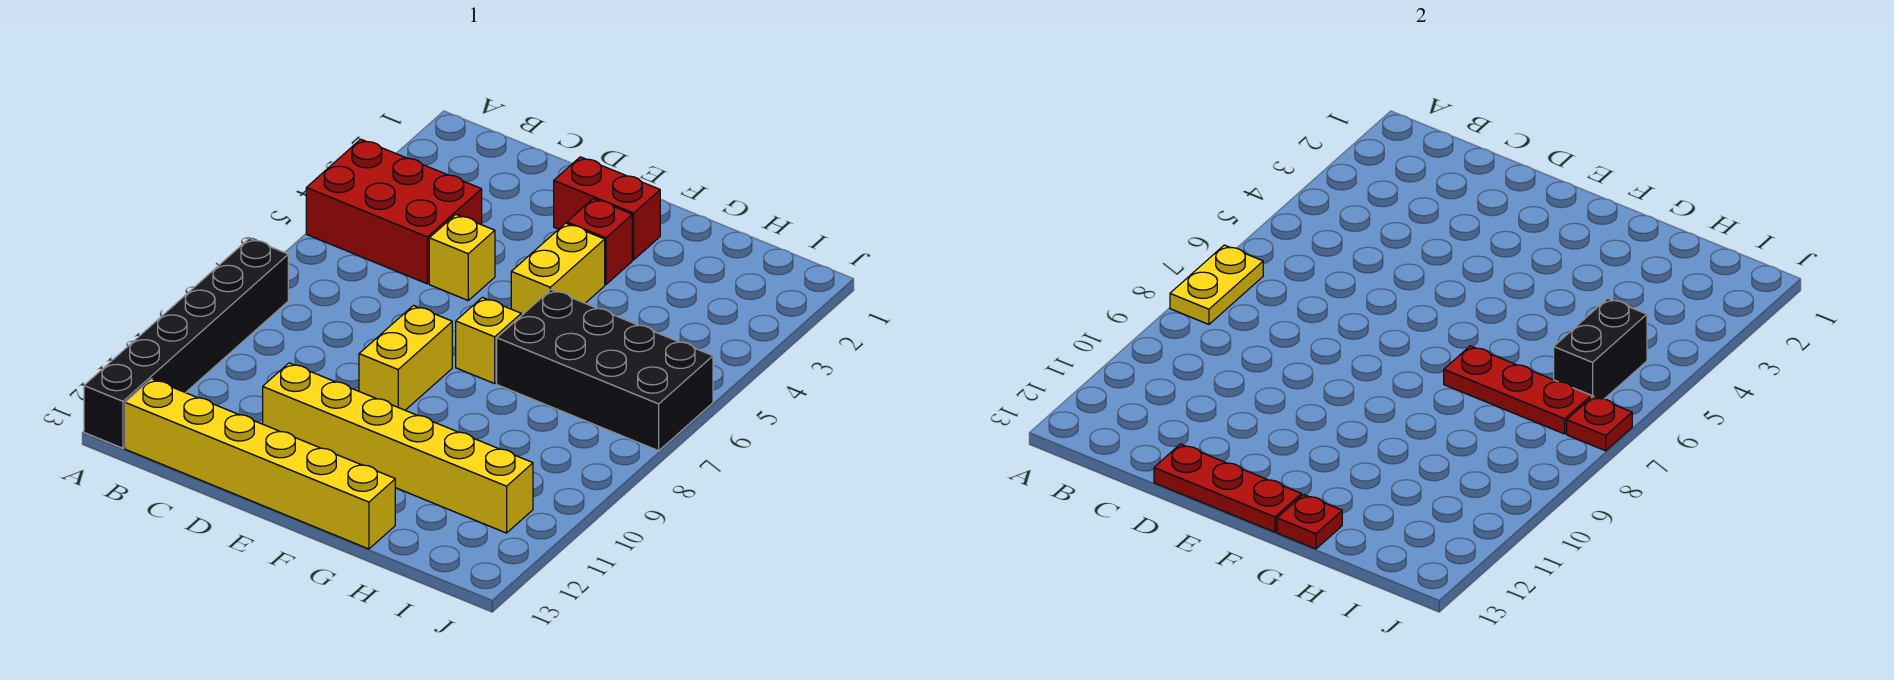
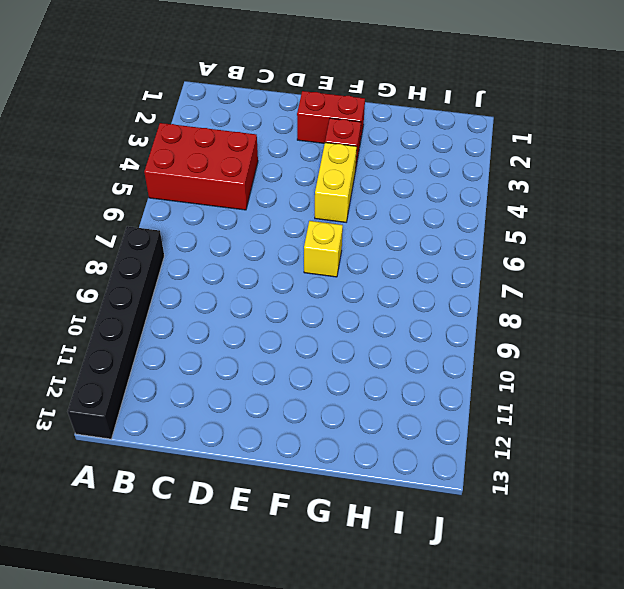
none -> yellow brick B13:G13 level 1
none -> yellow brick D5 level 1
none -> yellow brick D11:I11 level 1

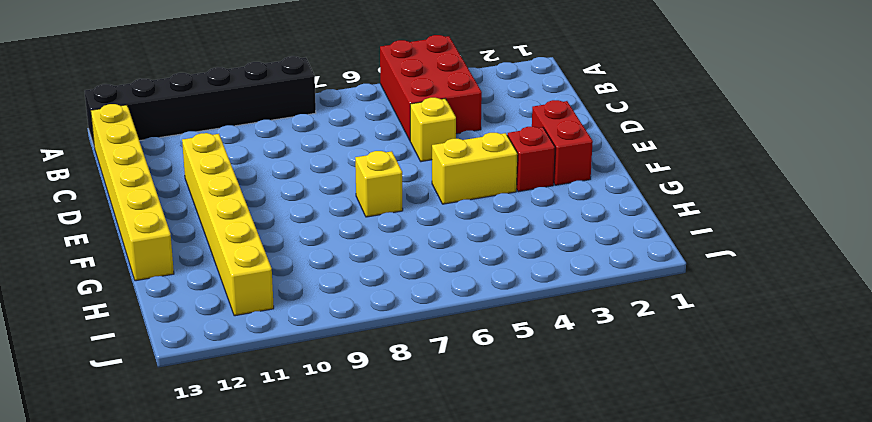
none -> yellow brick E8:E9 level 1
none -> black brick G6:J7 level 1
none -> yellow plate A7:A8 level 2

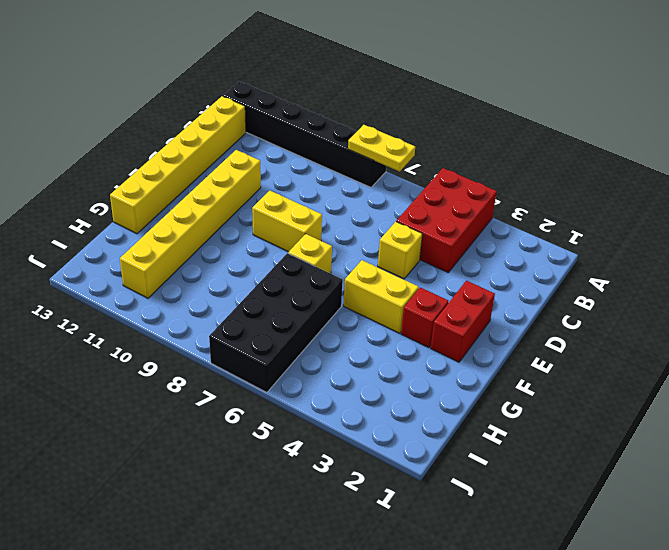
none -> red plate D13:F13 level 2
none -> red plate G7:I7 level 2
none -> red plate G13 level 2

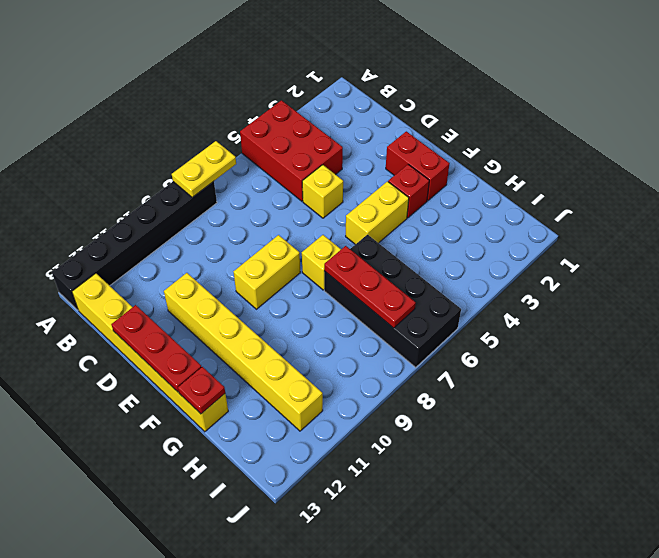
none -> black brick I5:I6 level 2
none -> red plate J7 level 2

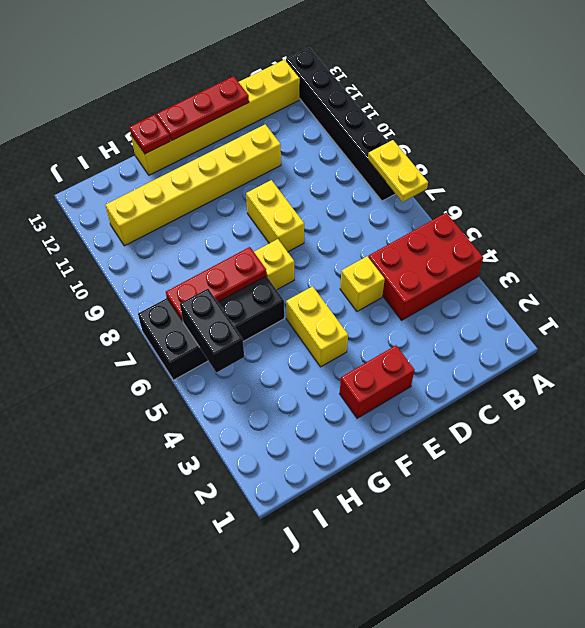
none -> red brick F3 level 1
none -> red plate J7 level 2

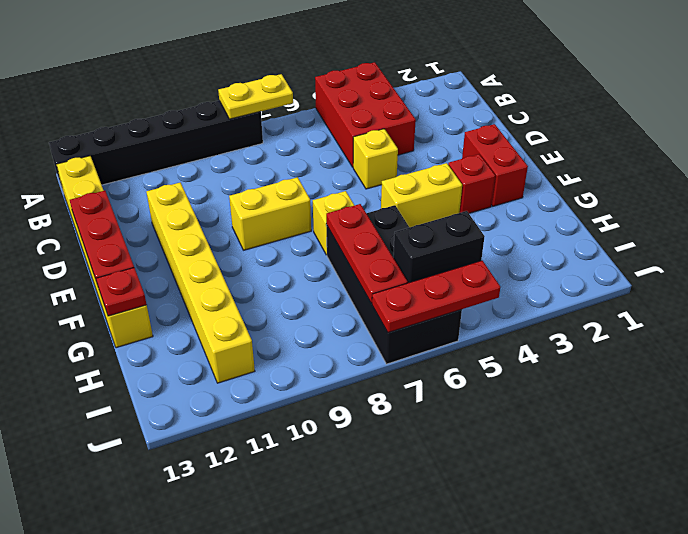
red plate J5:J7 level 2 -> red plate J7 level 2

